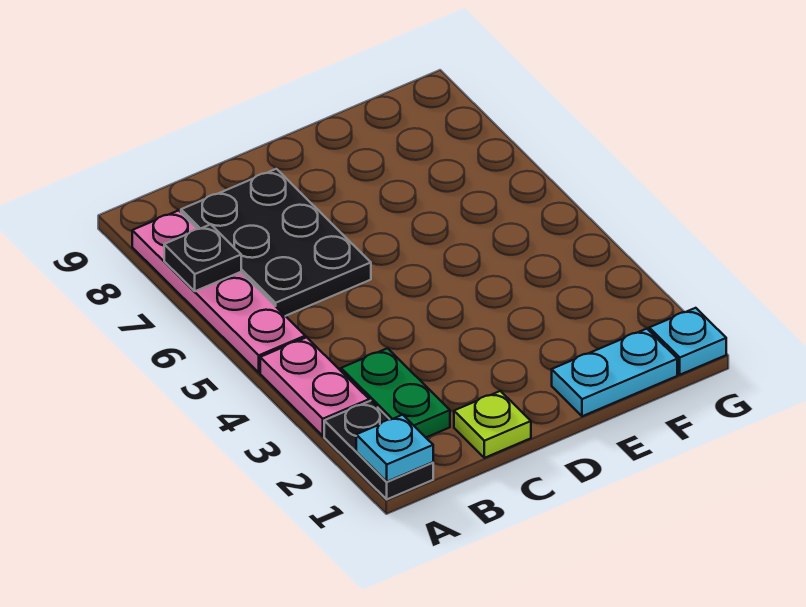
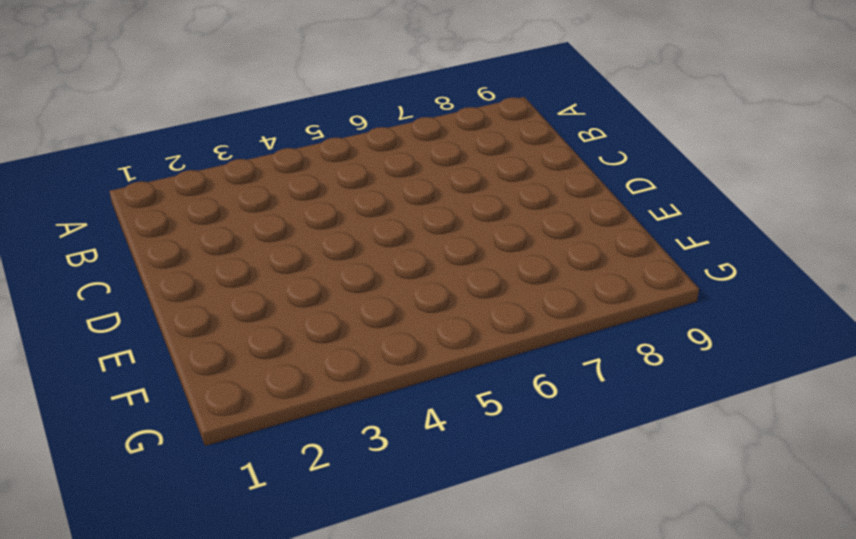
none -> black plate A1:A2 level 1
none -> pink plate A3:A4 level 1

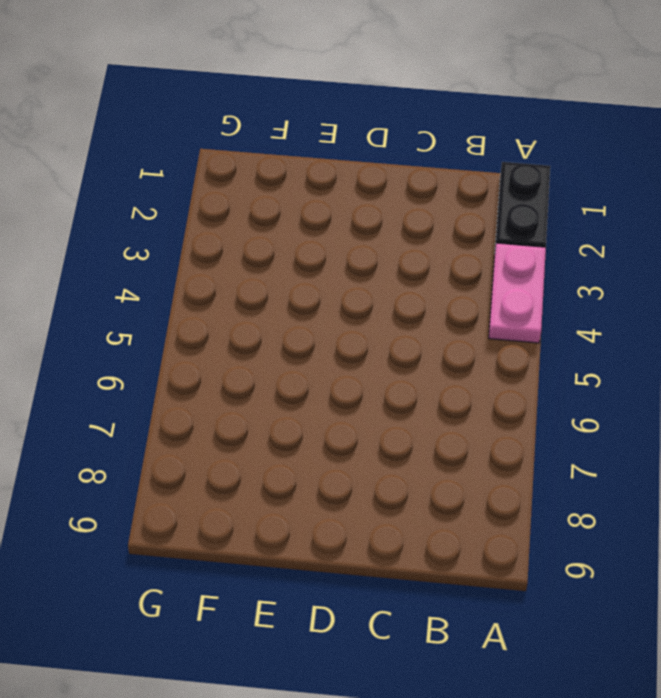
none -> pink plate A5:A8 level 1
none -> green plate B2:B3 level 1

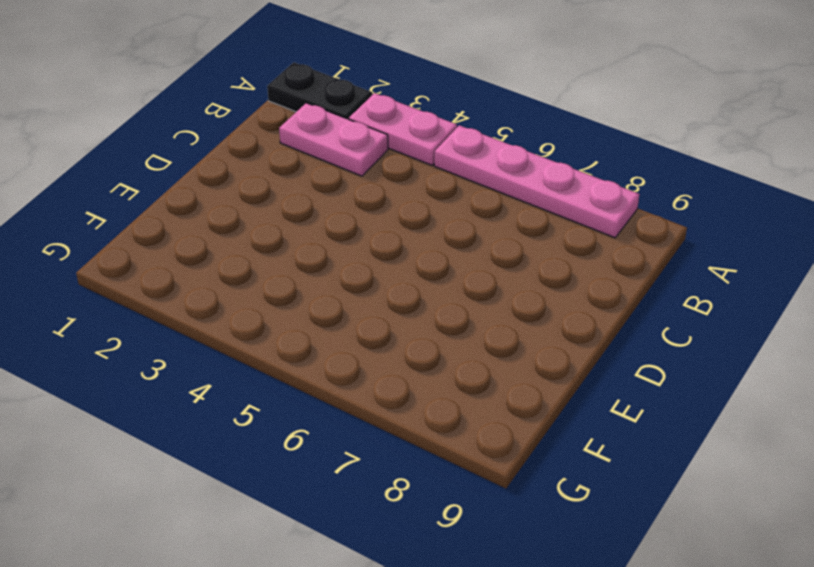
pink plate B2:B3 level 1 -> green plate B2:B3 level 1
none -> black plate B6:C8 level 1
none -> lime plate C1 level 1

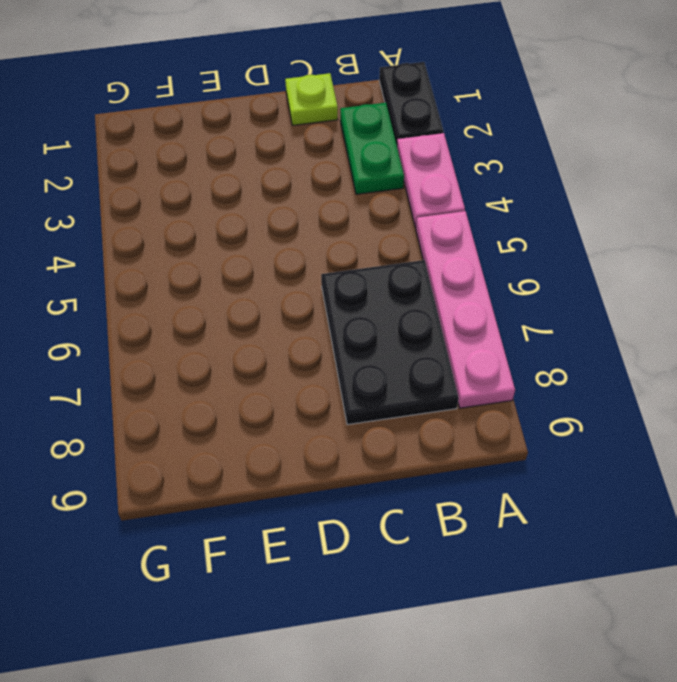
none -> cyan plate E1:F1 level 1
none -> cyan plate G1 level 1

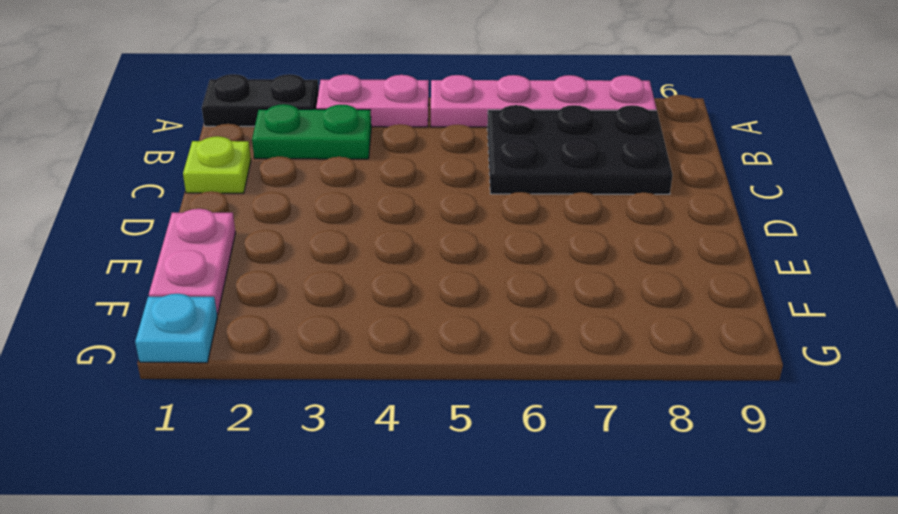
pink plate E1:F1 level 1 -> cyan plate E1:F1 level 1
none -> cyan plate A1 level 2
none -> black plate A7 level 2

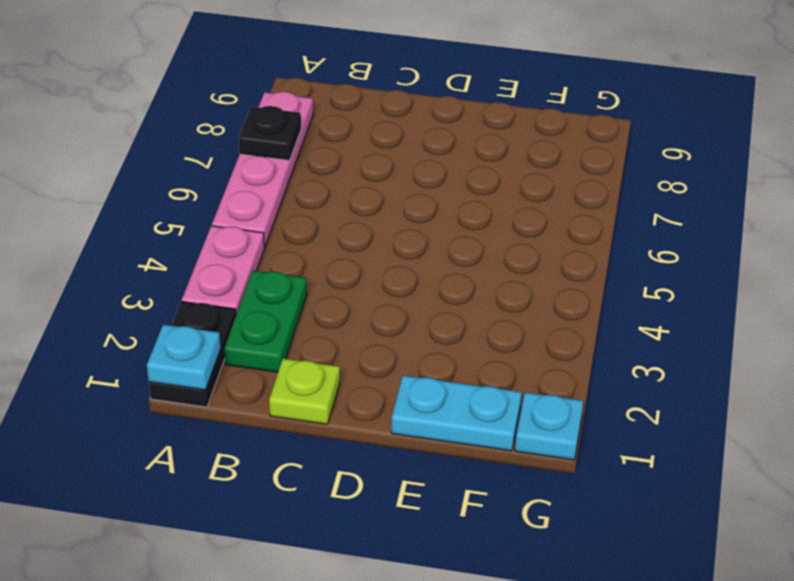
none -> black plate B6:C8 level 1

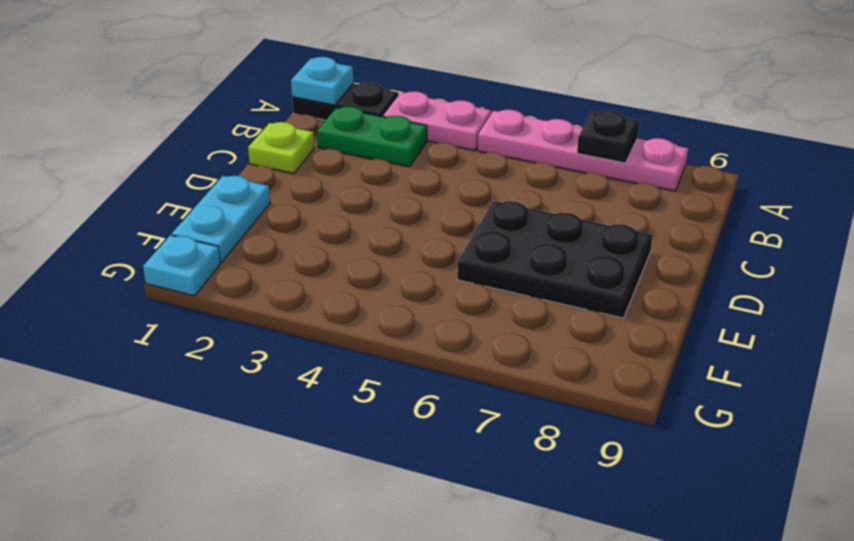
black plate D6:E8 level 1 -> black plate B6:C8 level 1

